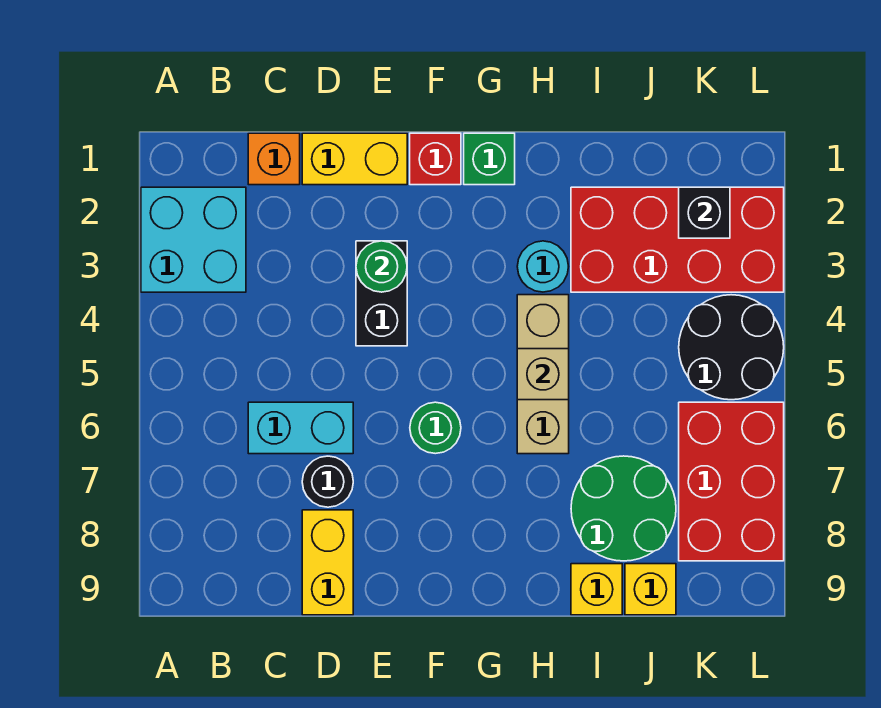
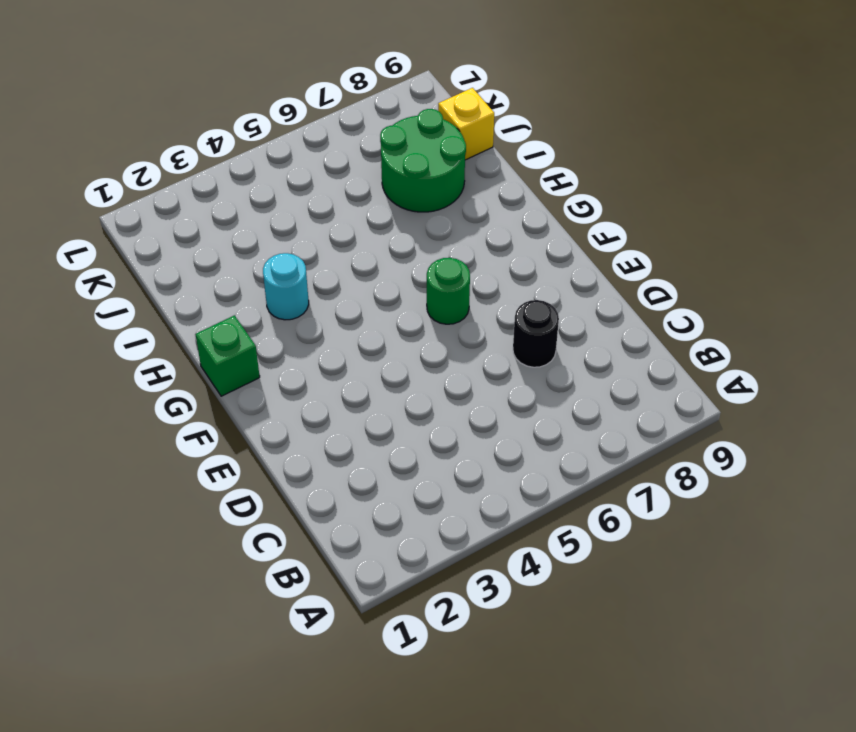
none -> cyan brick A2:B3 level 1
none -> orange brick C1 level 1
none -> cyan brick C6:D6 level 1

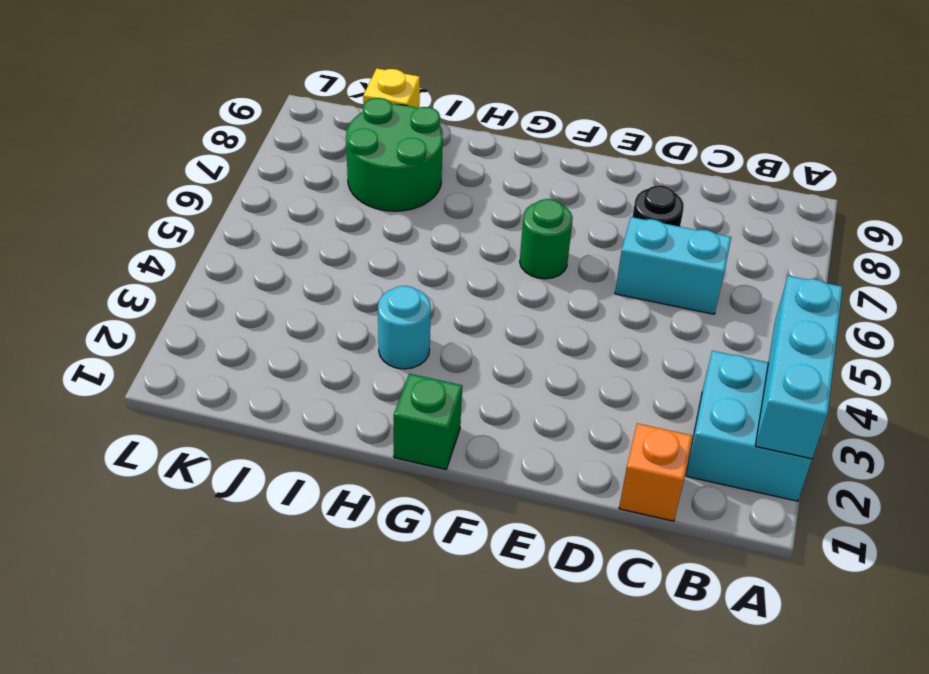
cyan brick A2:A4 level 2 -> none
none -> yellow brick D1:E1 level 1
none -> yellow brick D8:D9 level 1
none -> black brick E3:E4 level 1

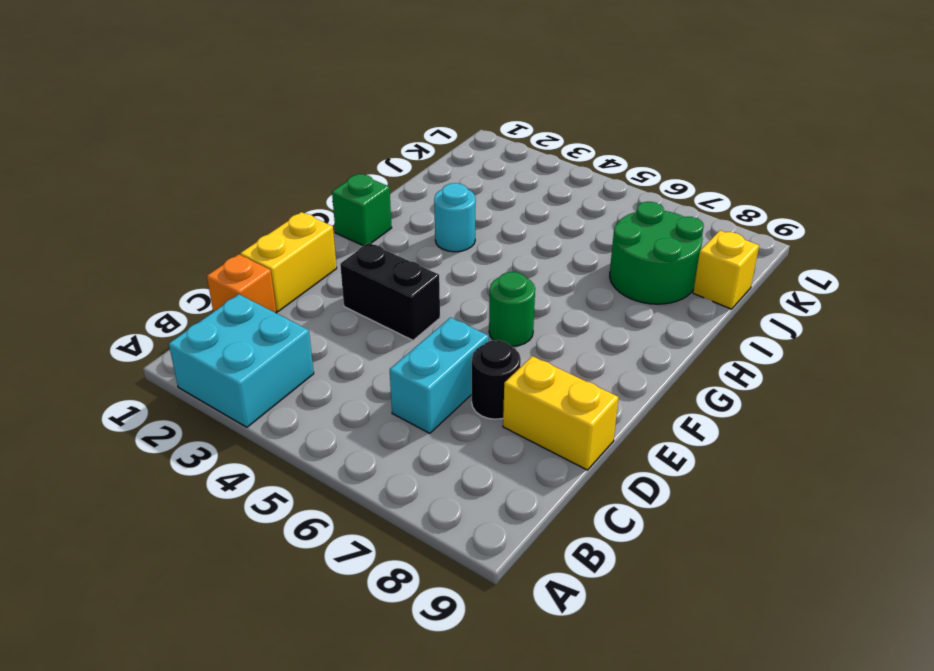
none -> red brick F1 level 1
none -> tan brick H4:H6 level 1
none -> red brick I2:L3 level 1

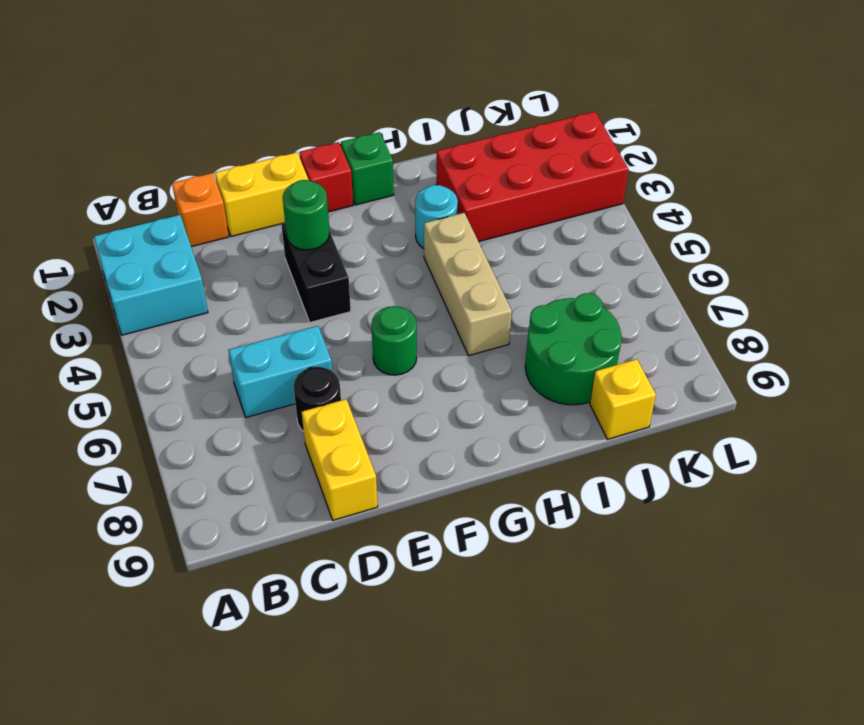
none -> yellow brick I9 level 1
none -> black round brick K4:L5 level 1
none -> red brick K6:L8 level 1

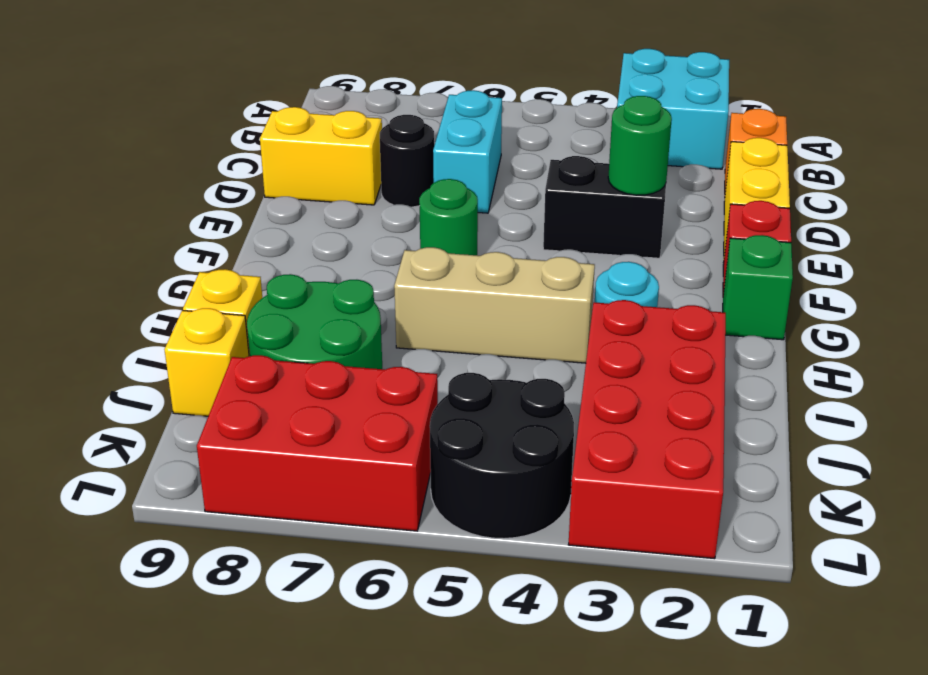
none -> tan brick H5 level 2
none -> black brick K2 level 2

